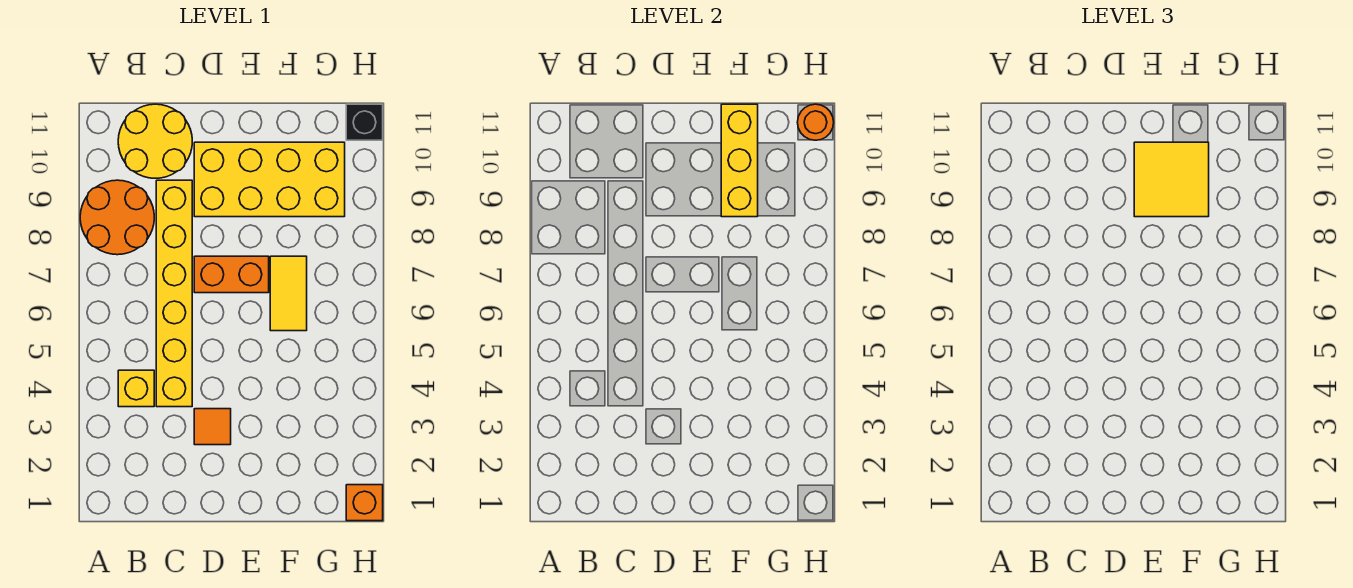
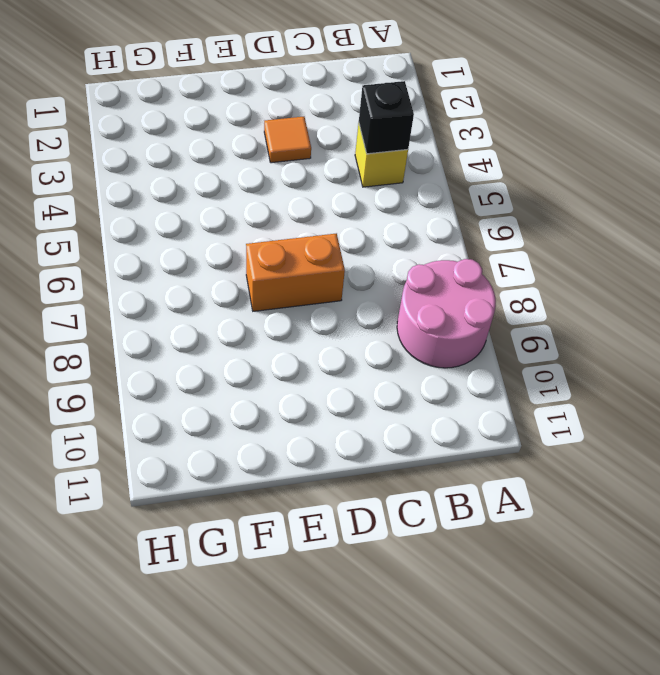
pink round brick A8:B9 level 1 -> orange round brick A8:B9 level 1
black brick B4 level 2 -> black brick H11 level 1
none -> yellow round brick B10:C11 level 1
none -> yellow brick C4:C9 level 1
none -> yellow brick D9:G10 level 1

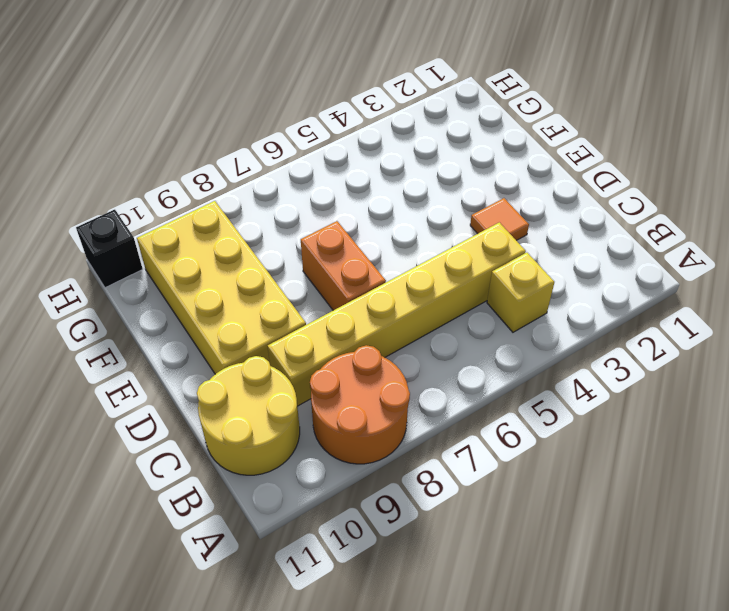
none -> yellow tile F6:F7 level 1
none -> orange brick H1 level 1
none -> yellow brick F9:F11 level 2

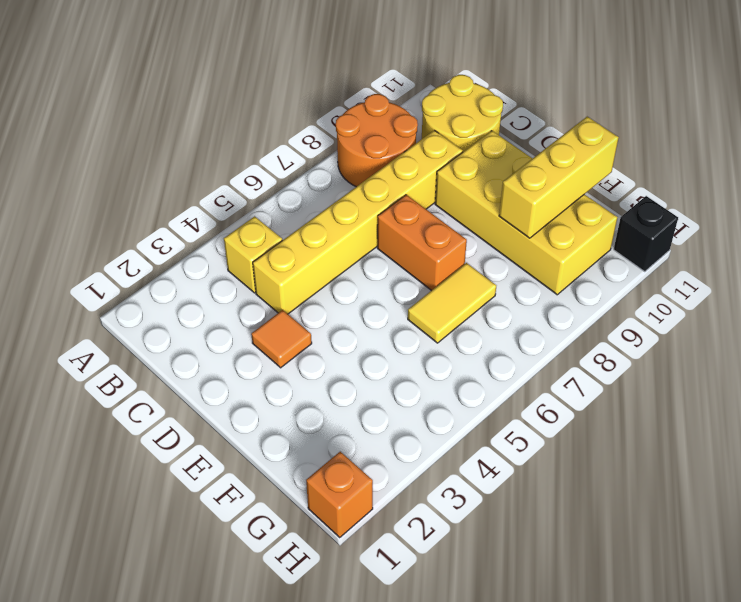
none -> orange round brick H11 level 2
none -> yellow tile E9:F10 level 3

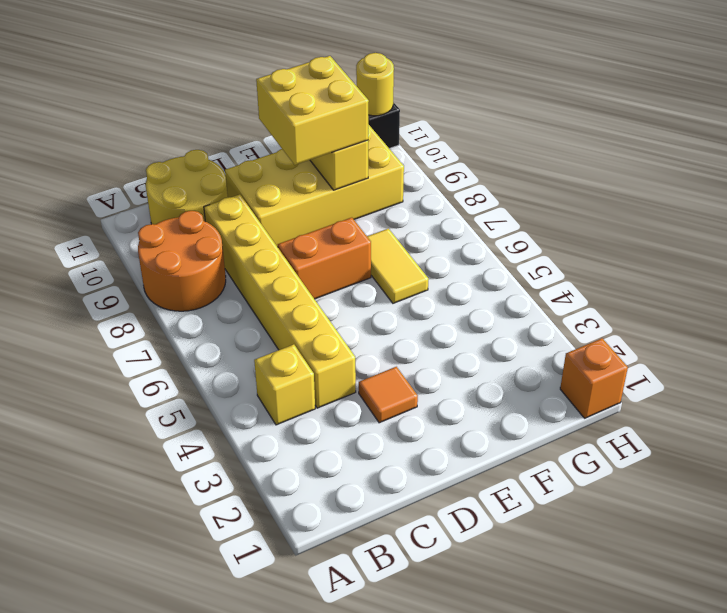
yellow brick E9:F10 level 3 -> yellow tile E9:F10 level 3
yellow round brick H11 level 2 -> orange round brick H11 level 2

